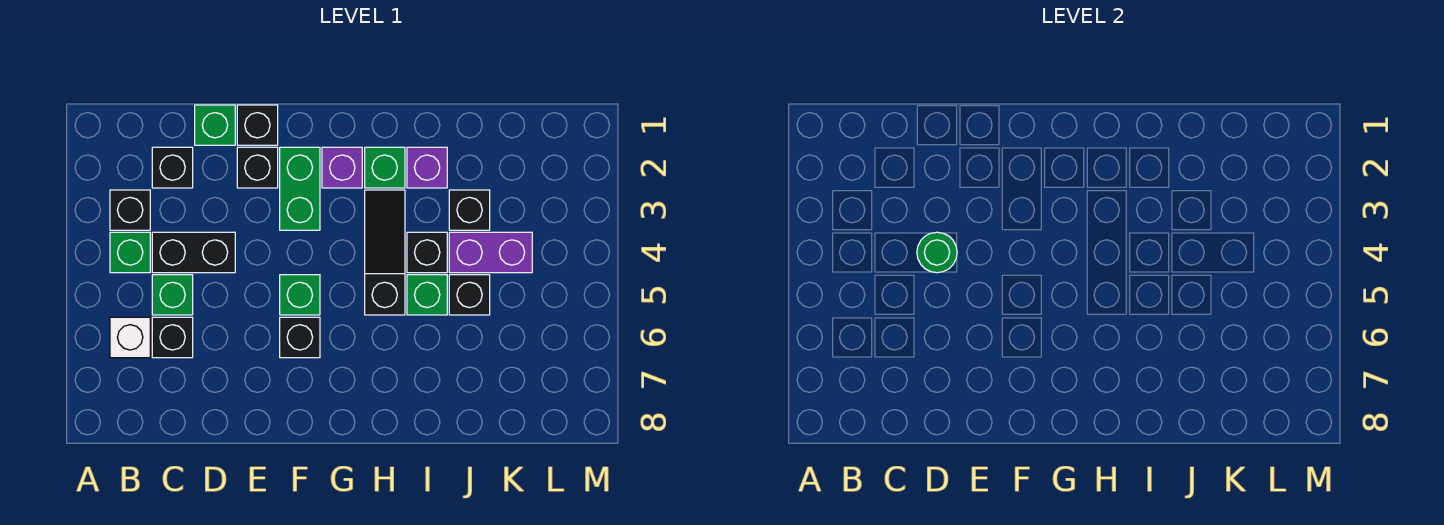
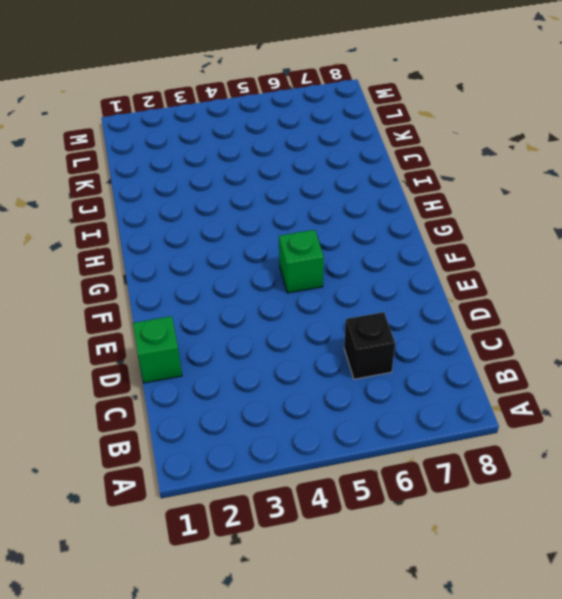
none -> black brick B3 level 1
none -> green brick B4 level 1
none -> white brick B6 level 1

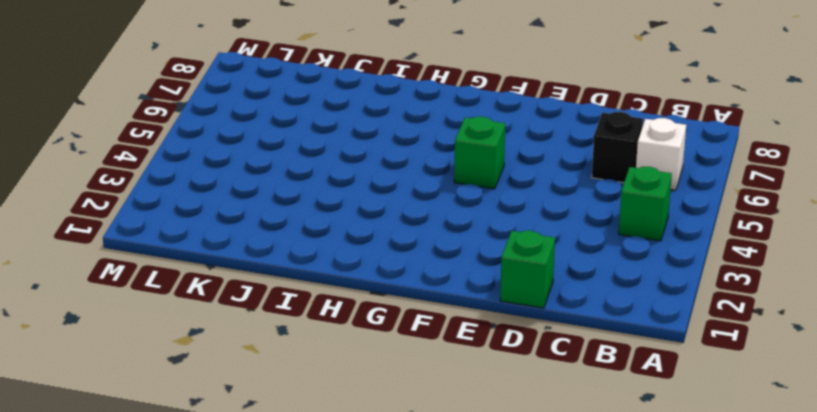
none -> black brick B3 level 1
none -> black brick C2 level 1
none -> black brick C4:D4 level 1

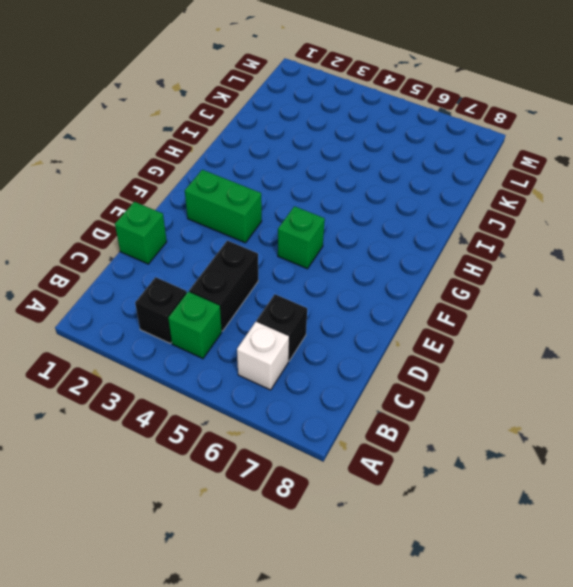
none -> black brick C2 level 1
none -> green brick C5 level 1
none -> black brick E1 level 1

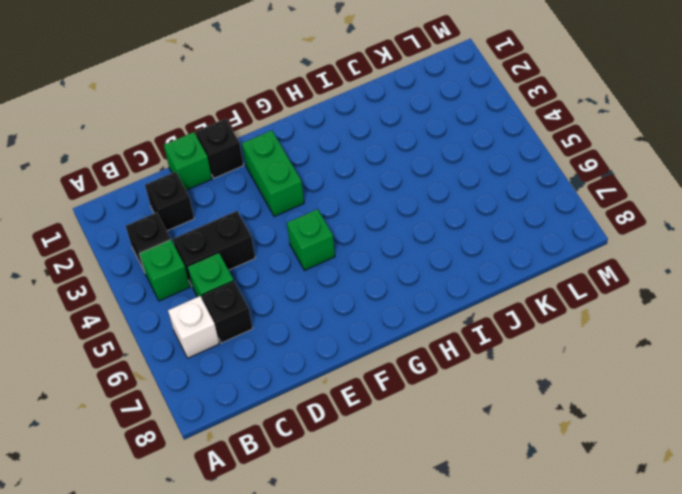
none -> black brick E2 level 1
none -> black brick F6 level 1
none -> purple brick G2 level 1

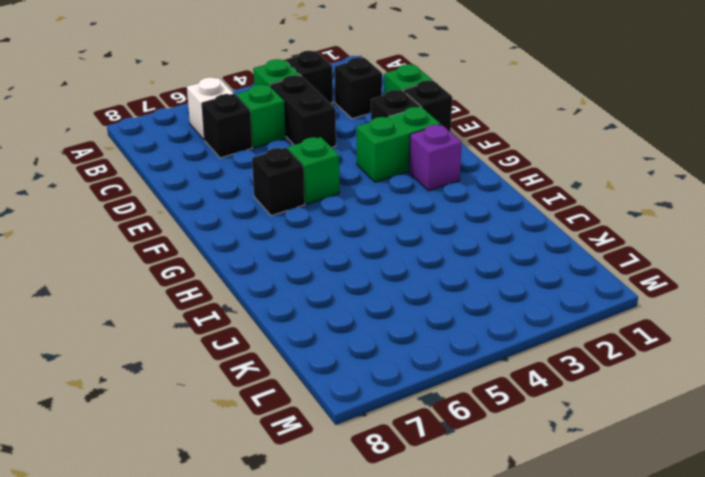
none -> green brick H2 level 1
none -> black slope H3:H5 level 1 top 5
none -> purple brick I2 level 1

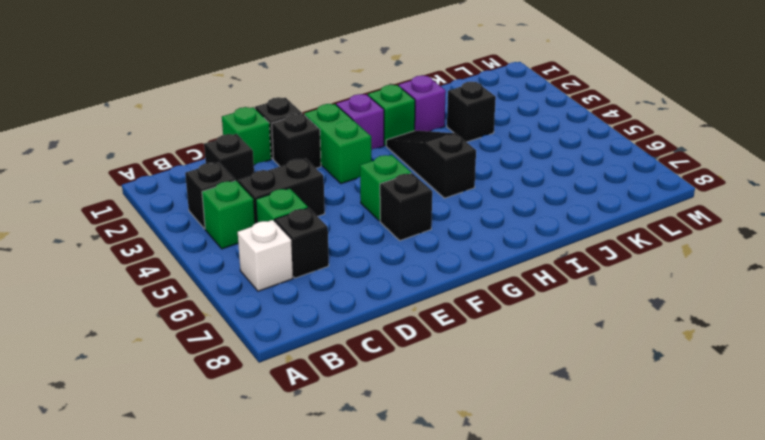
none -> black brick I4 level 1
none -> green brick I5 level 1
none -> purple brick J4:K4 level 1

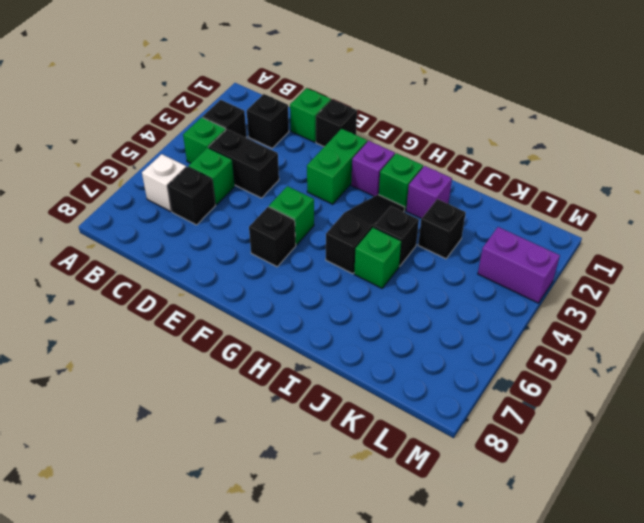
purple brick L3:M3 level 1 -> purple brick J4:K4 level 1
none -> black brick E2 level 1
none -> black brick J5 level 1
none -> green round brick D4 level 2

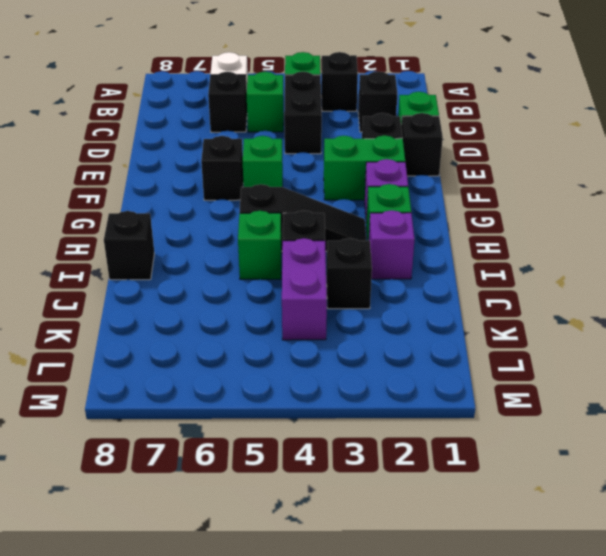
black brick I8 level 1 -> black brick J5 level 1
none -> green round brick D4 level 2

